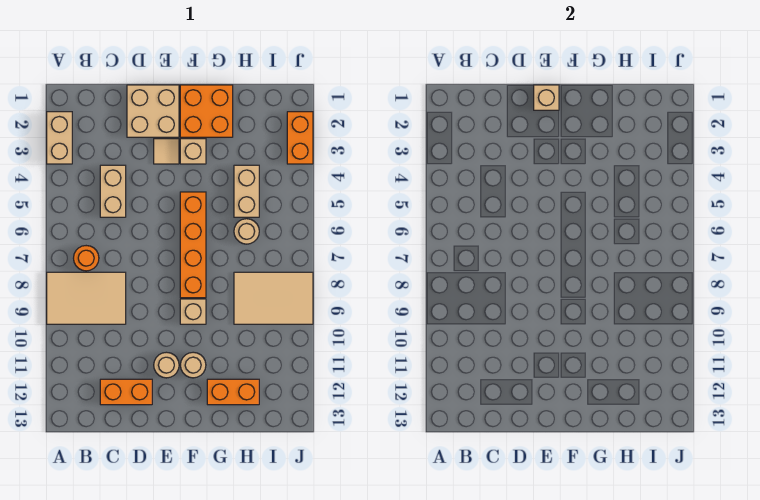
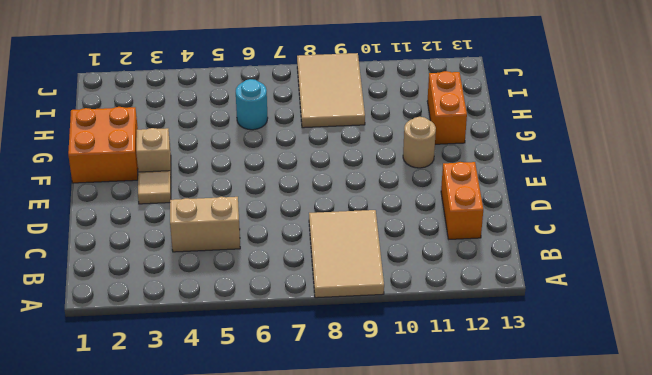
cyan round brick H6 level 1 -> tan round brick H6 level 1
none -> tan brick A2:A3 level 1
none -> orange round brick B7 level 1
none -> tan brick D1:E2 level 1

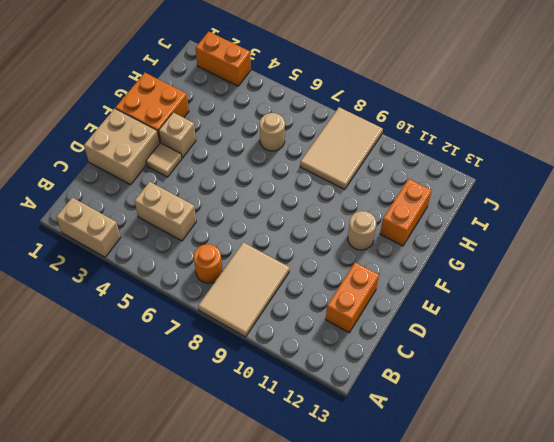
none -> tan round brick E11 level 1
none -> orange brick F5:F8 level 1
none -> tan brick F9 level 1

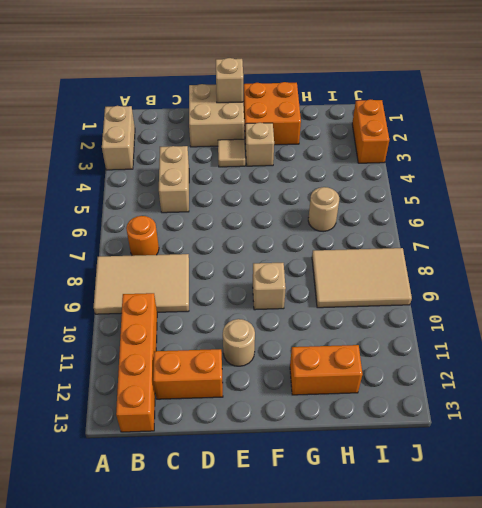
orange brick B10:B13 level 1 -> orange brick F5:F8 level 1
none -> tan round brick F11 level 1
none -> tan brick H4:H5 level 1

